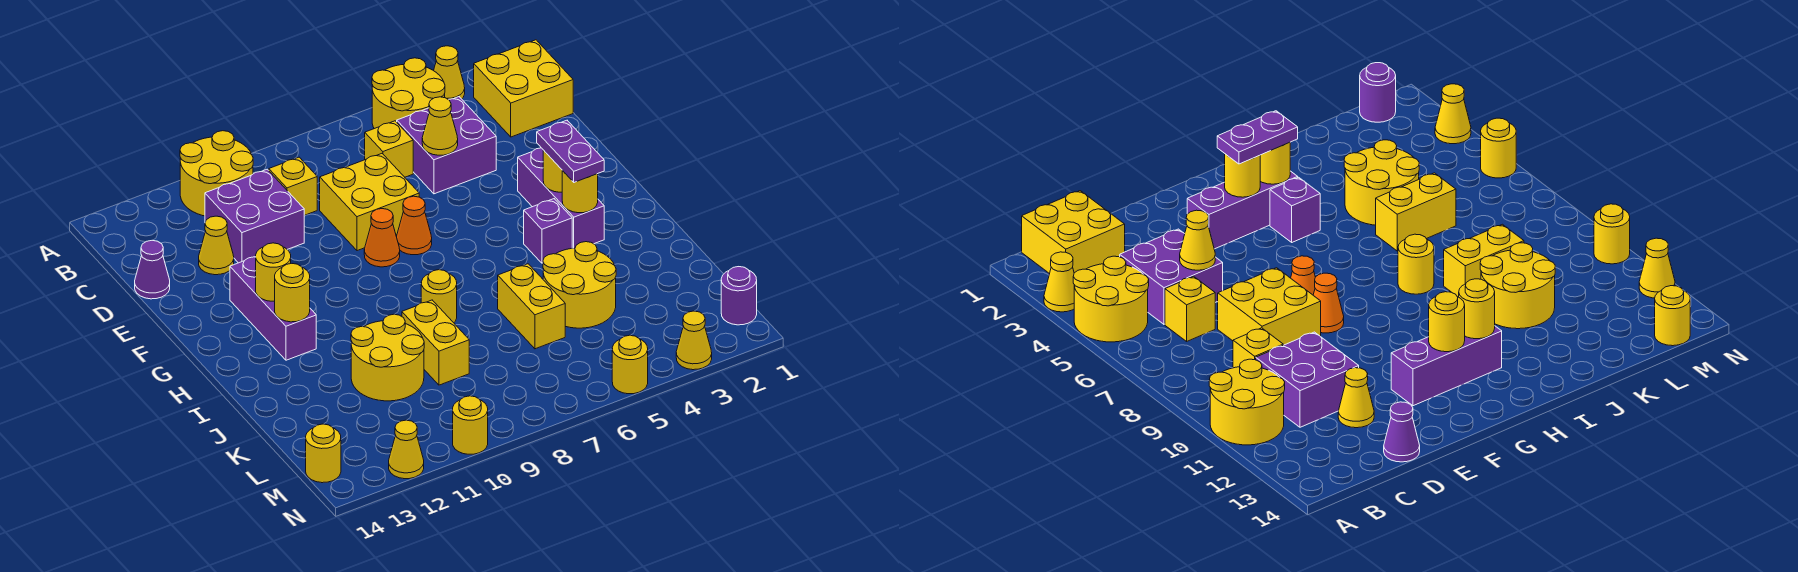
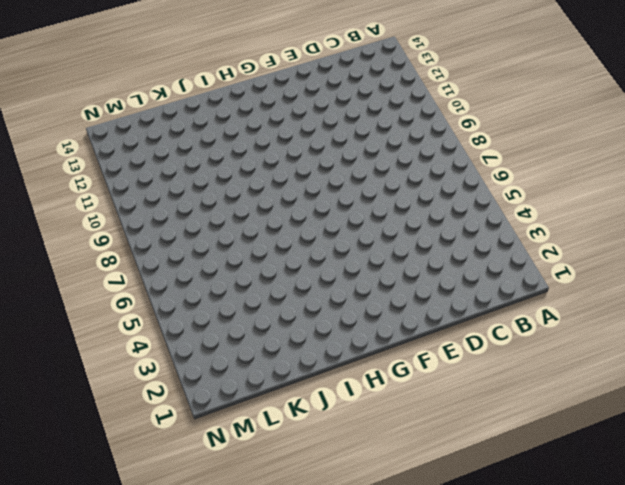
none -> yellow cone A3 level 1
none -> yellow round brick A4:B5 level 1
none -> yellow round brick A10:B11 level 1
none -> yellow brick B1:C2 level 1

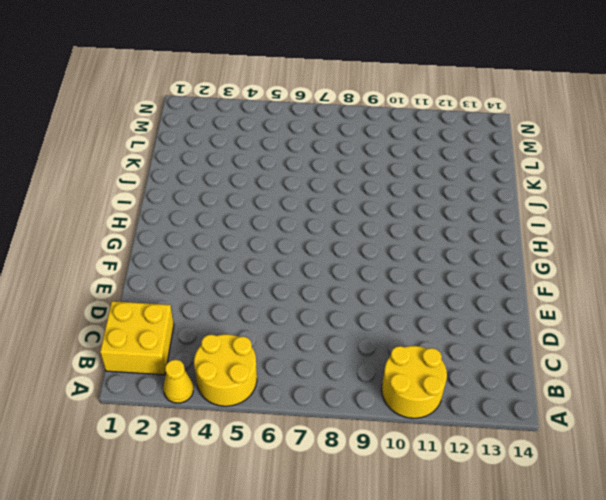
none -> purple brick C4:D5 level 1
none -> yellow brick C6 level 1
none -> yellow brick C9 level 1
none -> purple brick C10:D11 level 1

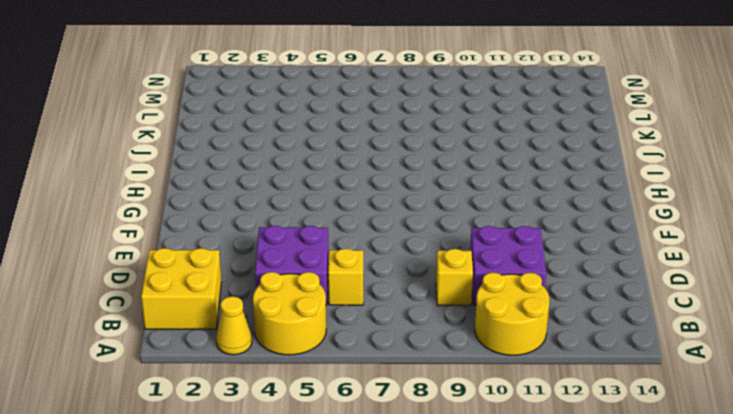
none -> yellow brick D7:E8 level 1
none -> yellow cone D12 level 1
none -> purple cone D14 level 1
none -> purple brick F3:H3 level 1

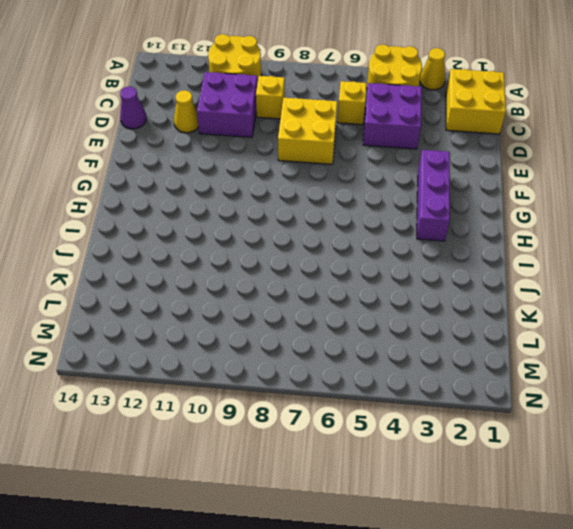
none -> orange cone F7 level 1
none -> orange cone F8 level 1
none -> purple brick F12:H12 level 1
none -> purple brick H4 level 1

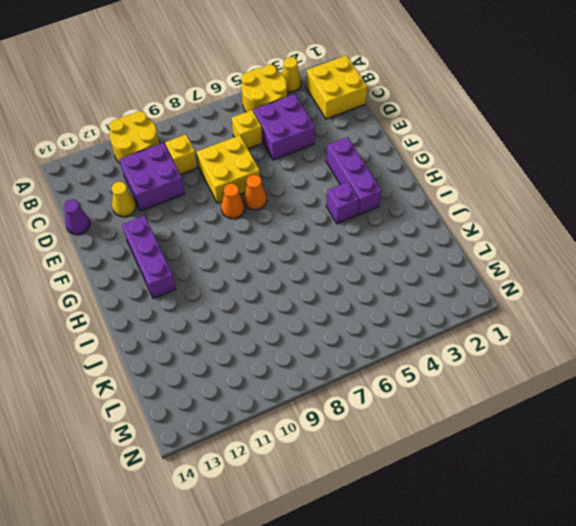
none -> yellow round brick I8 level 1
none -> yellow round brick J4:K5 level 1
none -> yellow brick J6:K6 level 1
none -> yellow brick J9:K9 level 1

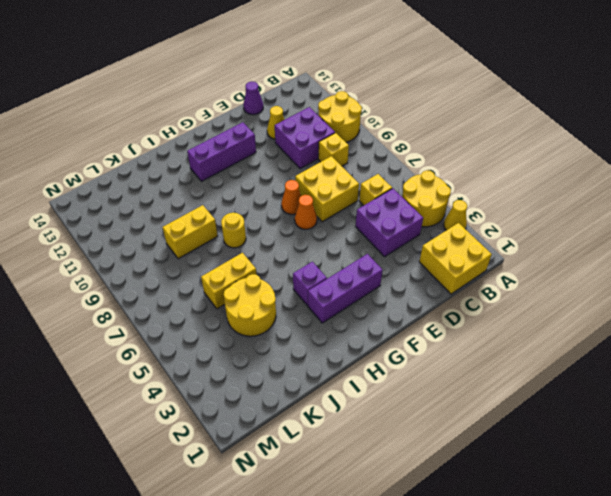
none -> yellow round brick J10:K11 level 1
none -> purple round brick M1 level 1
none -> yellow round brick M14 level 1
none -> yellow cone N3 level 1

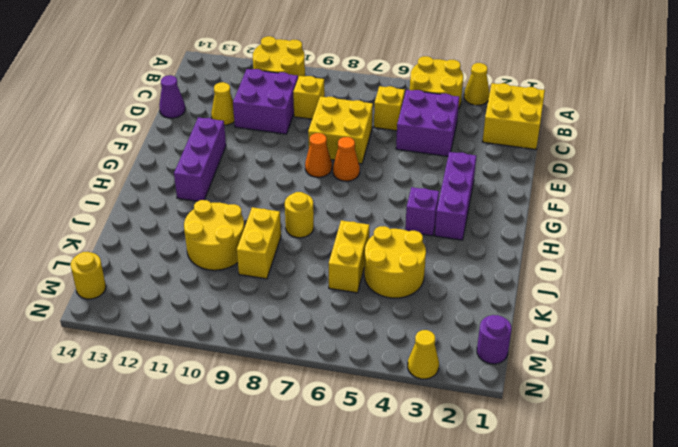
none -> yellow round brick N5 level 1
none -> yellow round brick N10 level 1
none -> yellow cone N12 level 1
none -> yellow cone D5 level 2

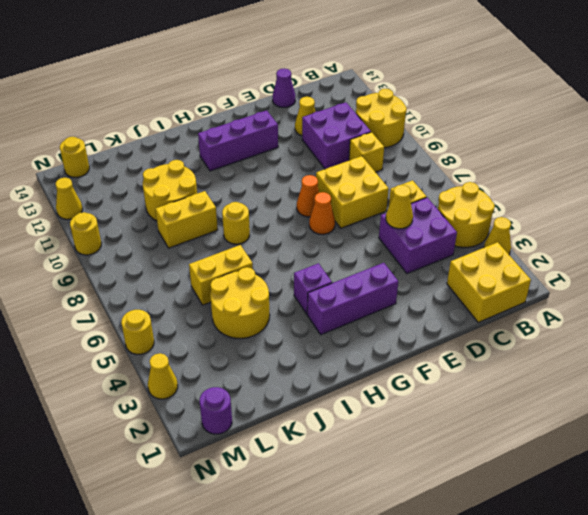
none -> yellow round brick G3 level 2
none -> yellow round brick G12 level 2
none -> yellow round brick H3 level 2
none -> yellow round brick H12 level 2

